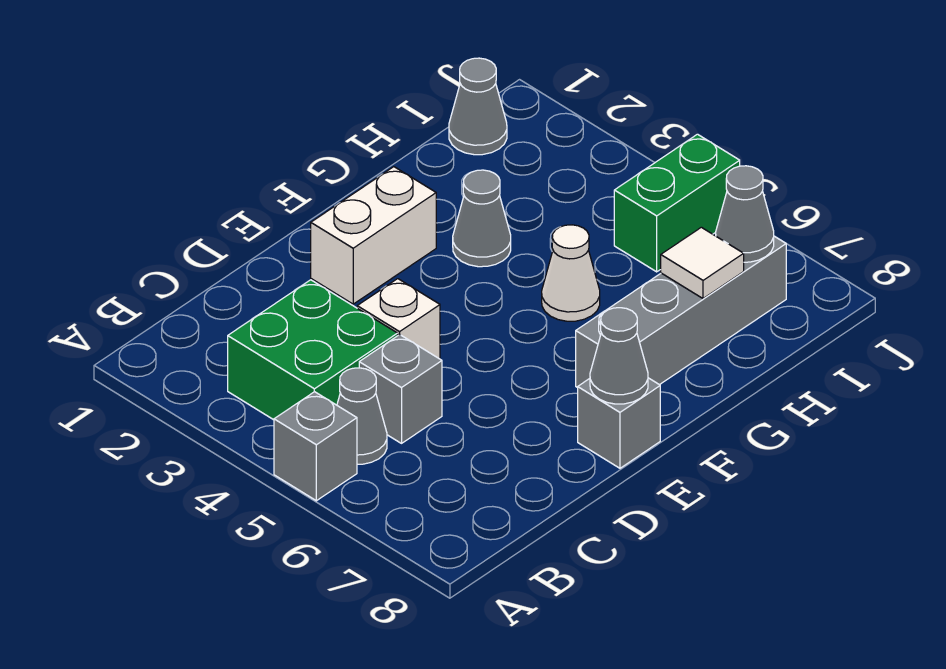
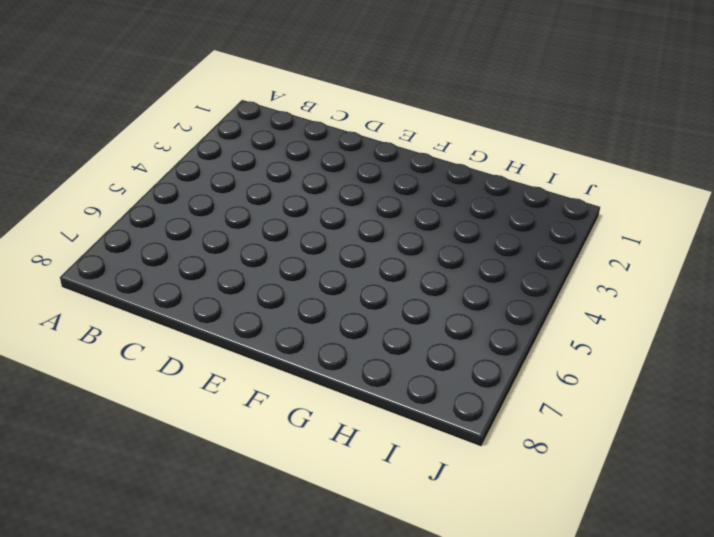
none -> grey brick A5 level 1
none -> green brick B3:C4 level 1
none -> grey cone B5 level 1

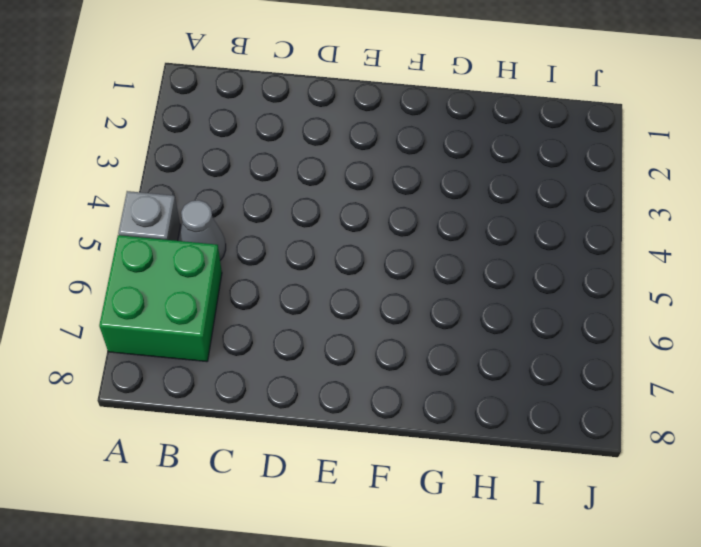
green brick A6:B7 level 1 -> green brick B3:C4 level 1
none -> grey brick C5 level 1
none -> white brick D4 level 1
none -> white brick E2:F2 level 1

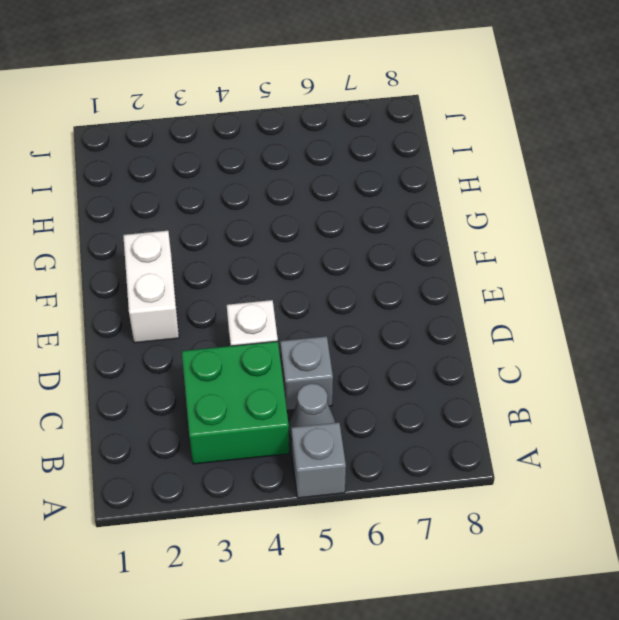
none -> grey brick E8 level 1
none -> grey brick F7:I7 level 1
none -> grey cone G3 level 1

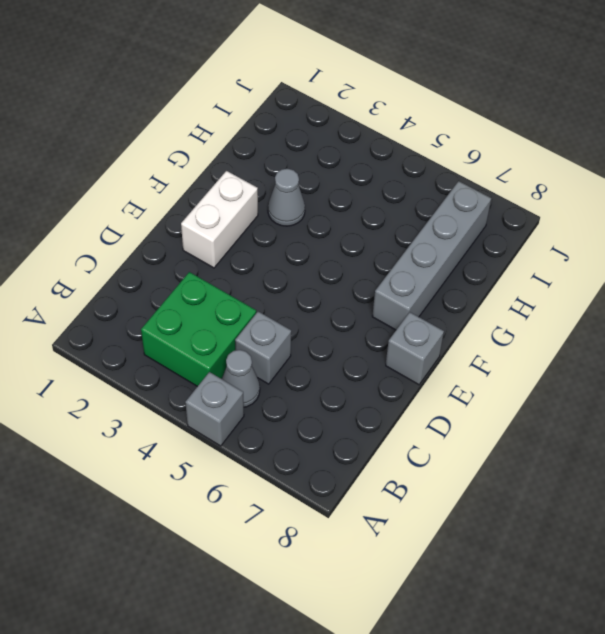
none -> white brick D4 level 1
none -> white cone G5 level 1
none -> grey cone I1 level 1

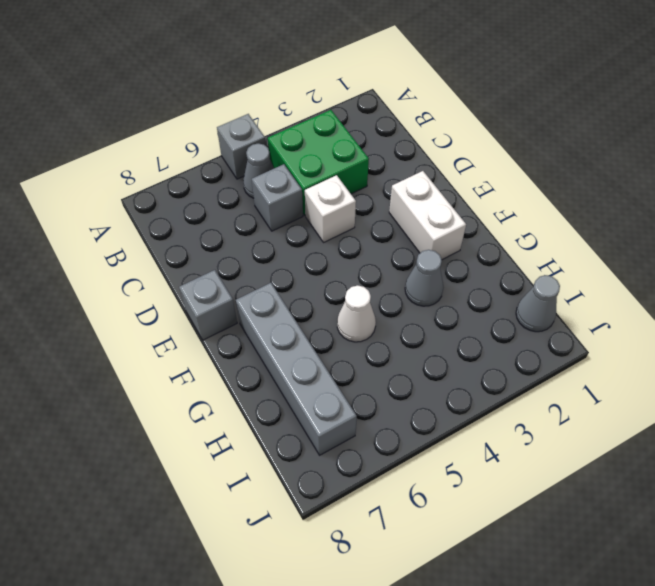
none -> green brick I5:J5 level 1
none -> grey cone E8 level 2
none -> white tile H7 level 2

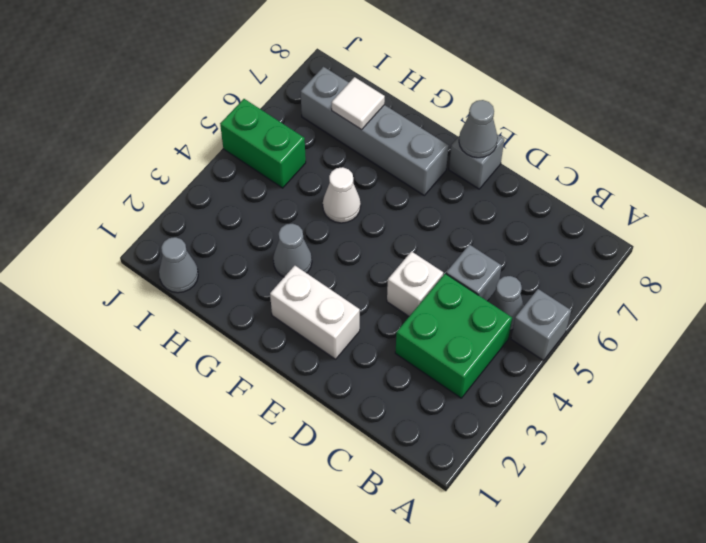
none -> grey cone I7 level 2

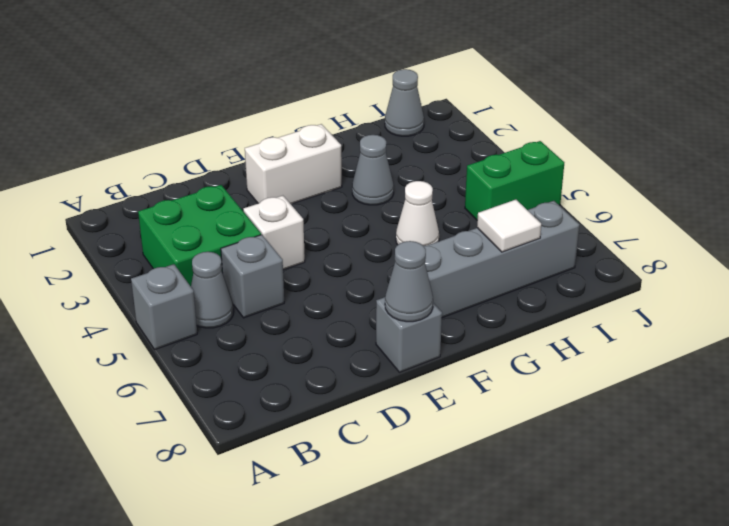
none -> grey cone I7 level 2

